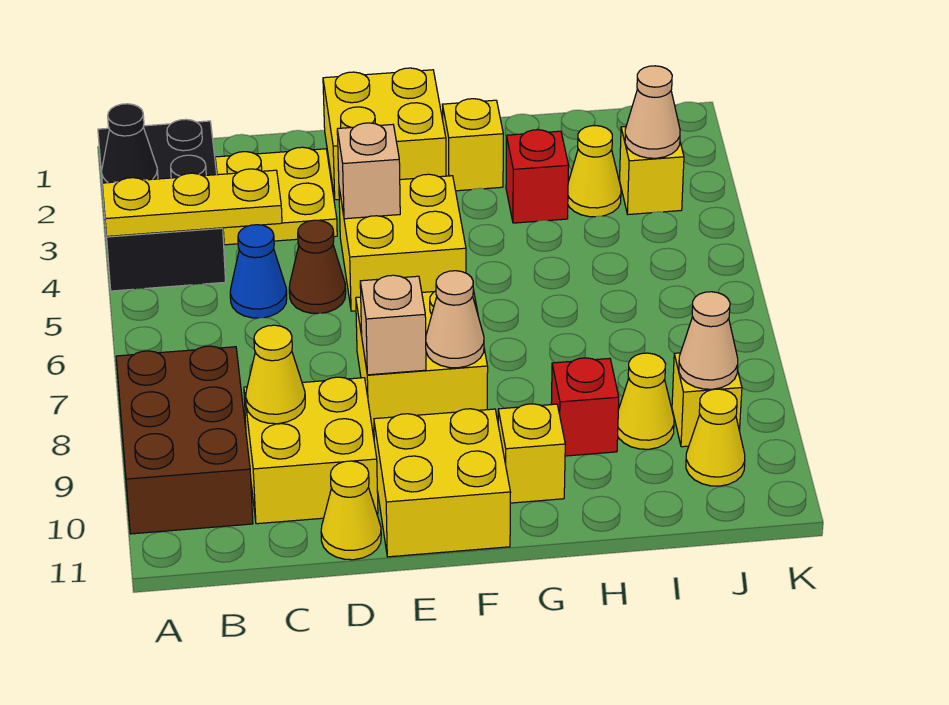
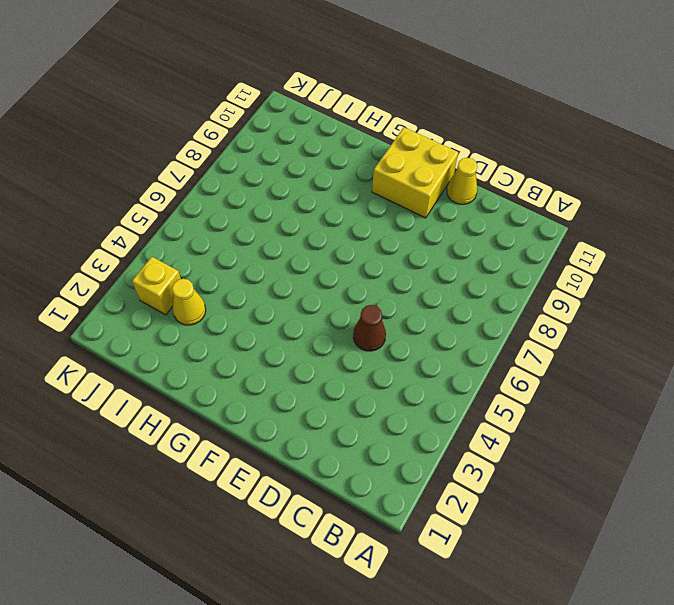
none -> black brick A2:B4 level 1
none -> brown brick A8:B10 level 1
none -> yellow plate C2:D3 level 1

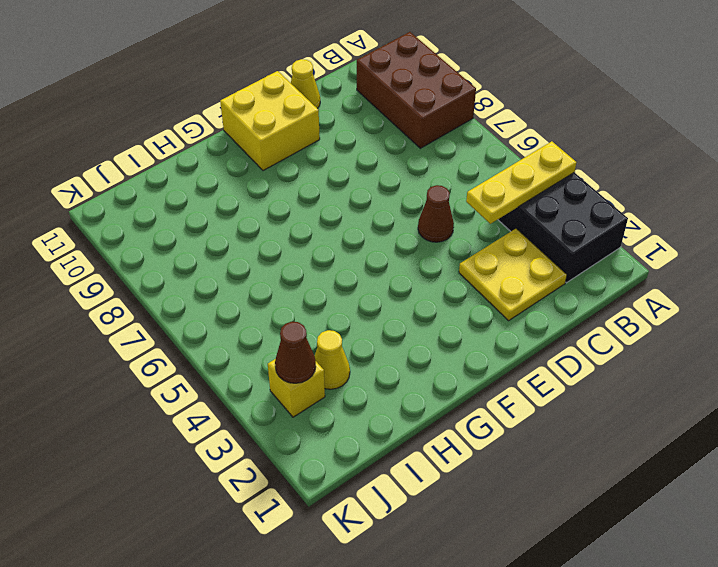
brown cone J3 level 2 -> tan cone J3 level 2
none -> blue cone C5 level 1
none -> yellow brick C9:D10 level 1
none -> yellow brick E1:F2 level 1

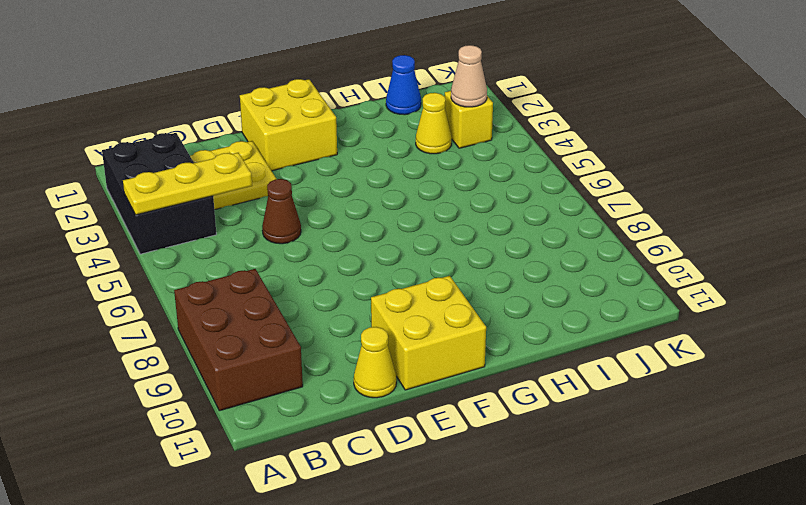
blue cone I1 level 1 -> blue cone C5 level 1
none -> yellow brick C9:D10 level 1
none -> yellow brick E4:F5 level 1
none -> yellow brick E7:F8 level 1

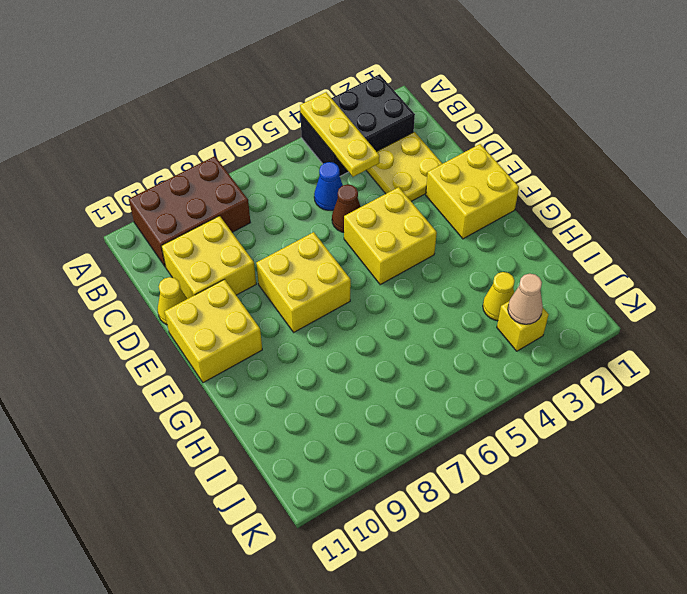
none -> yellow brick G2 level 1
none -> yellow brick G10 level 1
none -> red brick H3 level 1

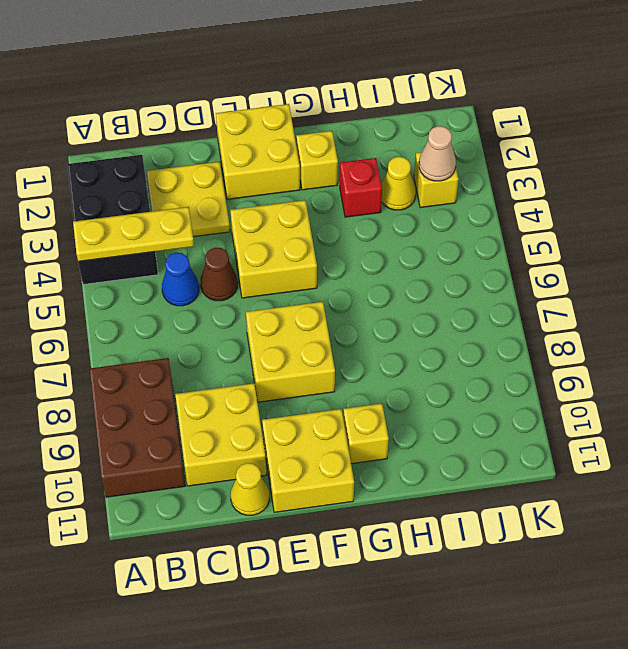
none -> red brick H9 level 1
none -> yellow cone I9 level 1
none -> yellow brick J9 level 1

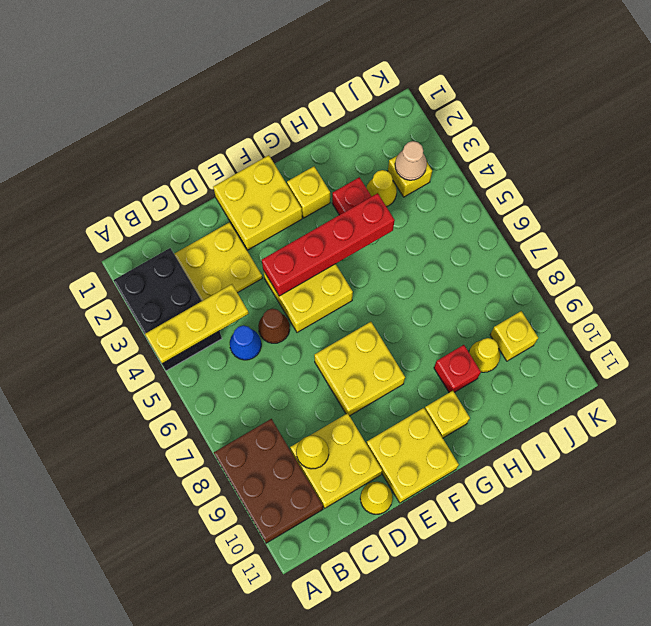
red brick E4:H4 level 2 -> tan brick E4 level 2
none -> yellow cone J10 level 1
none -> black cone A3 level 2
none -> tan brick E8 level 2

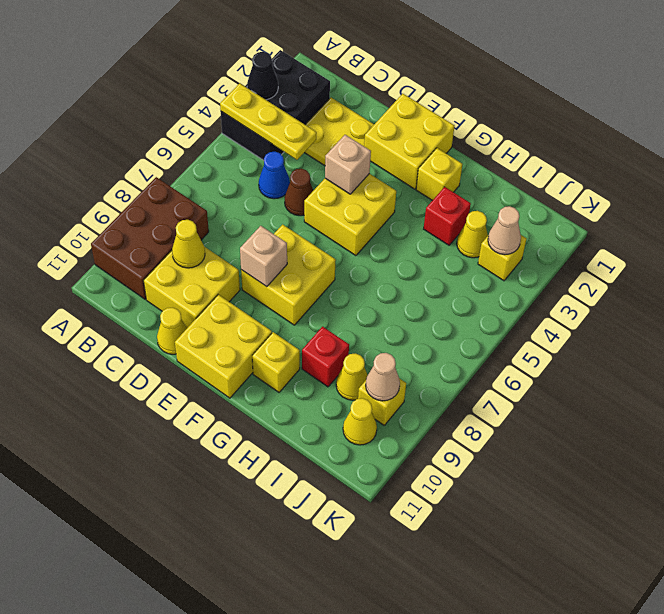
none -> tan cone F8 level 2

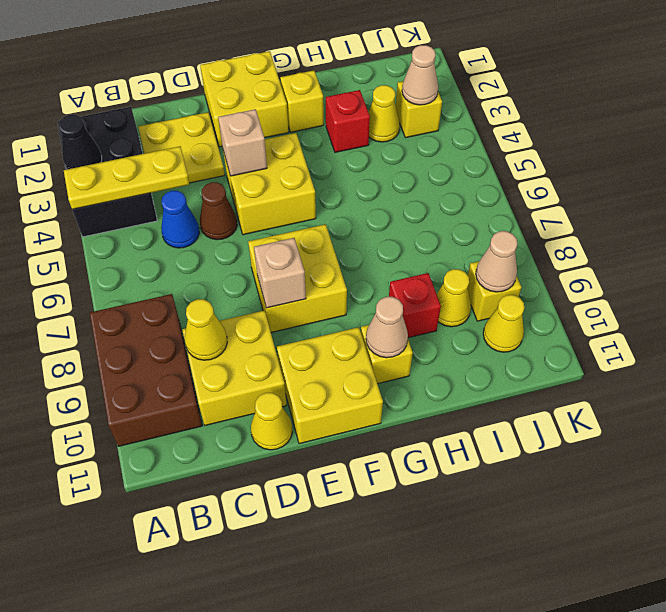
tan cone G10 level 2 -> tan cone F8 level 2

